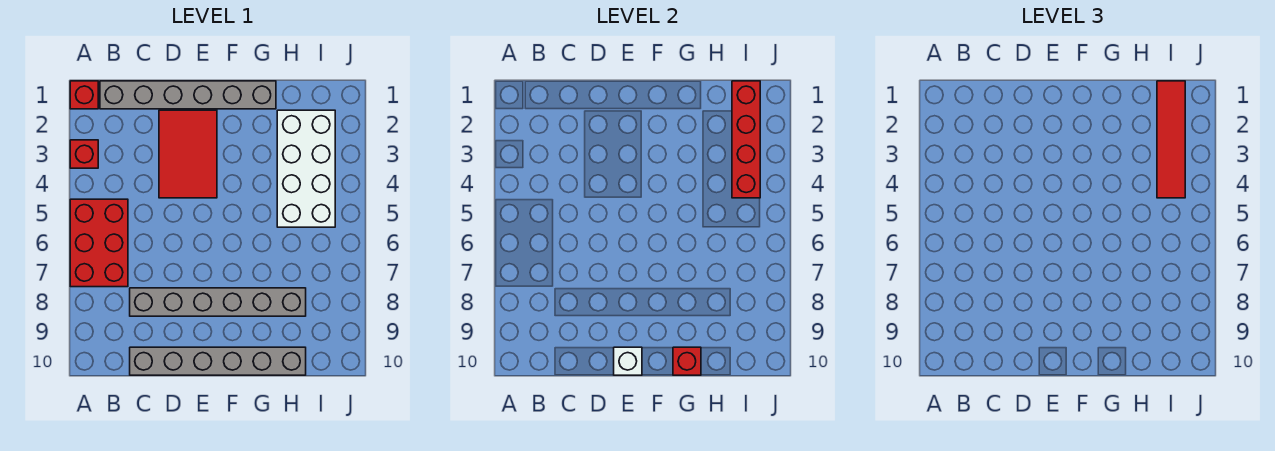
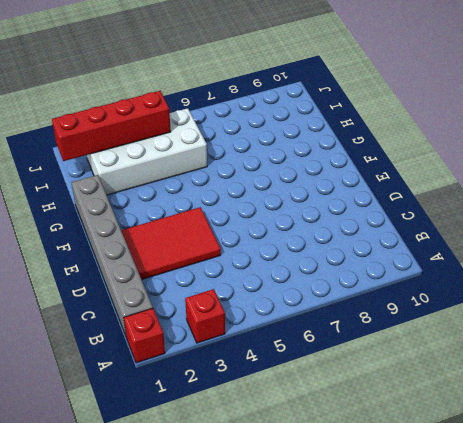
none -> red brick A5:B7 level 1
none -> grey brick C8:H8 level 1
none -> grey brick C10:H10 level 1

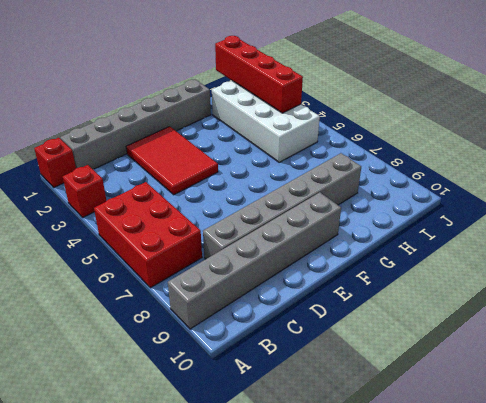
grey brick A9:F9 level 1 -> grey brick C10:H10 level 1
none -> white brick E10 level 2
none -> red brick G10 level 2
none -> red tile I1:I4 level 3

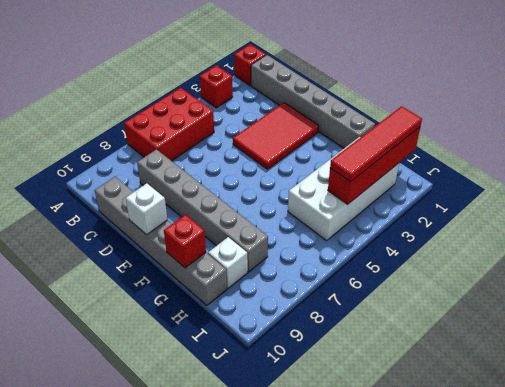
white brick H9 level 1 -> none

